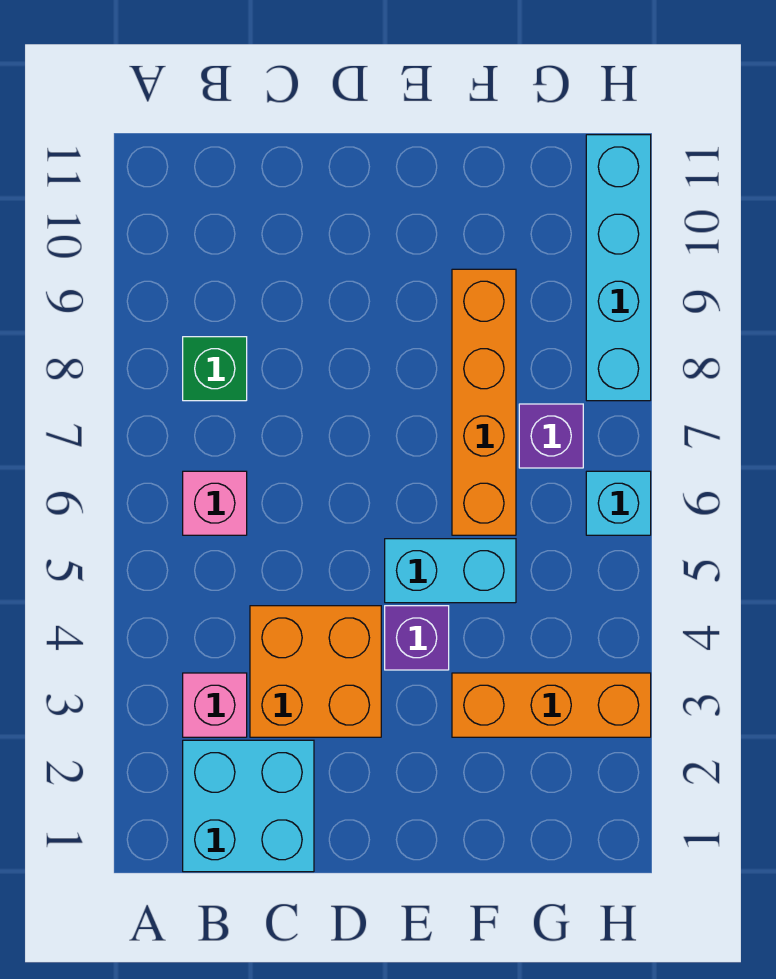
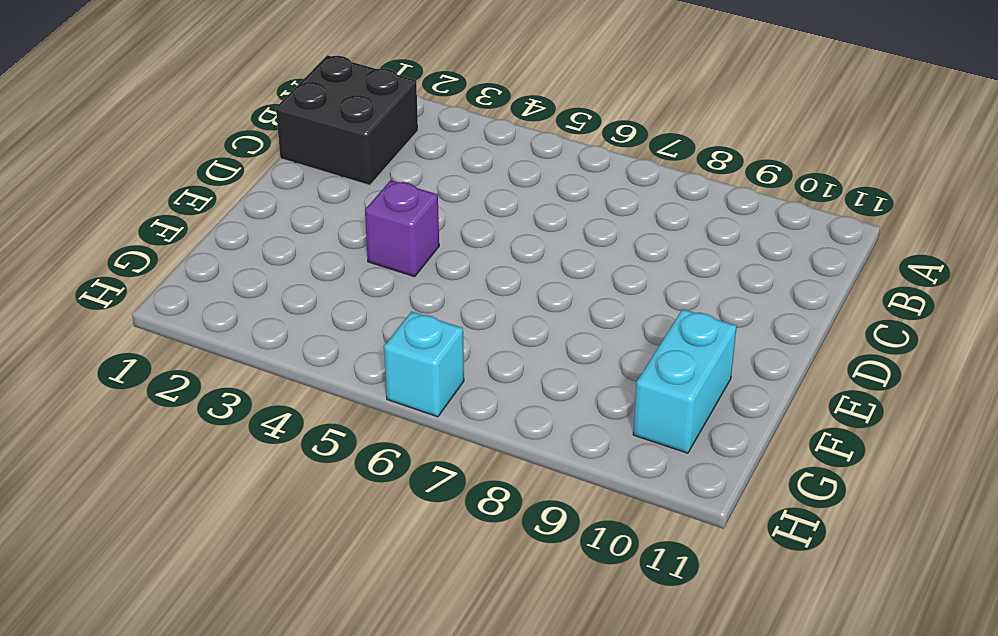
black brick B1:C2 level 1 -> cyan brick B1:C2 level 1
cyan brick F10:G10 level 1 -> cyan brick E5:F5 level 1
none -> pink brick B3 level 1
none -> pink brick B6 level 1
none -> green brick B8 level 1

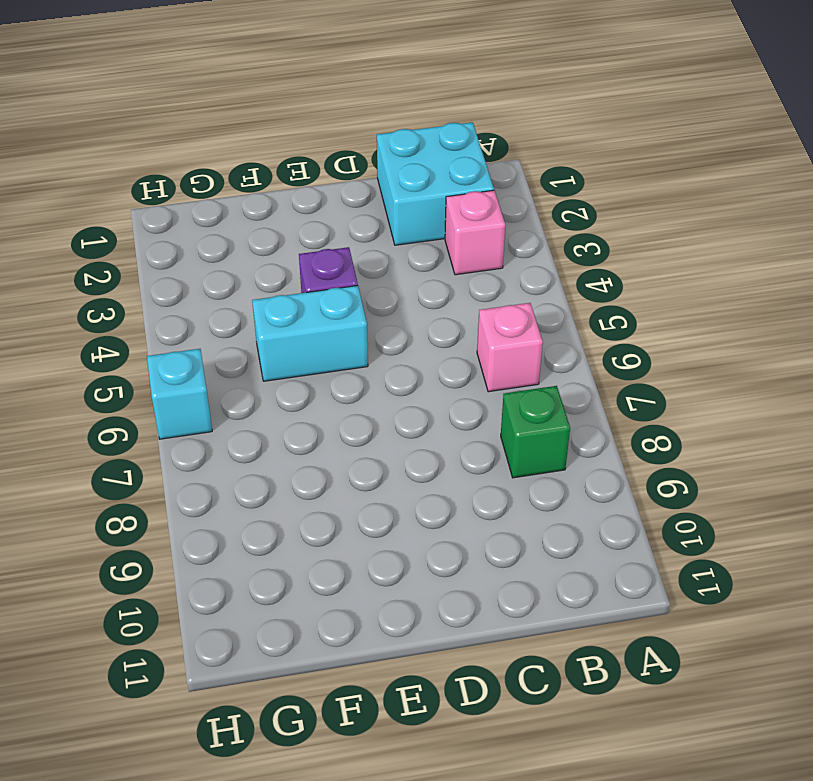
none -> orange brick C3:D4 level 1
none -> orange brick F3:H3 level 1
none -> orange brick F6:F9 level 1

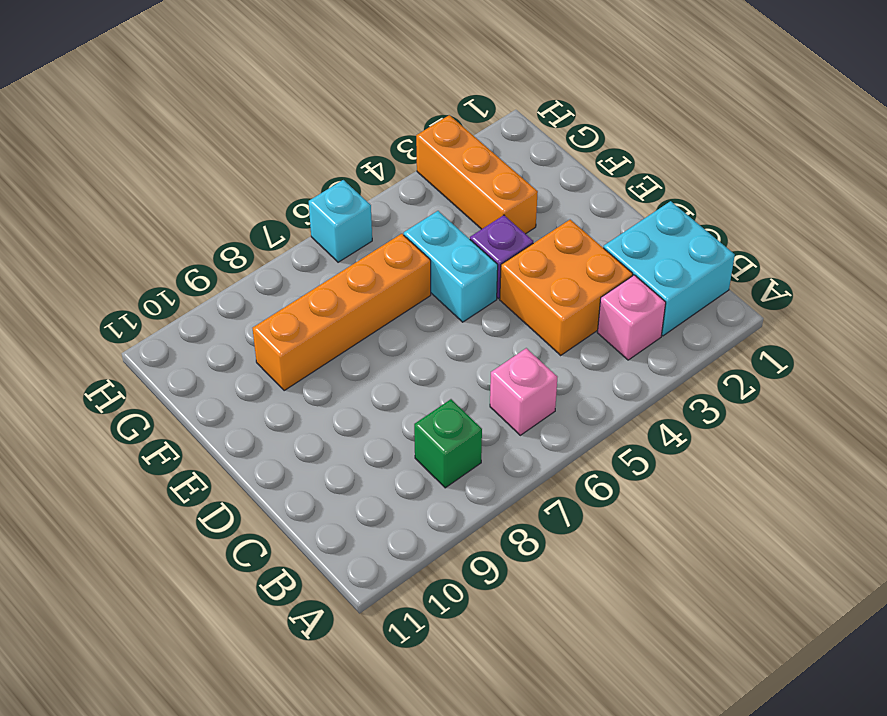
none -> purple brick G7 level 1
none -> cyan brick H8:H11 level 1

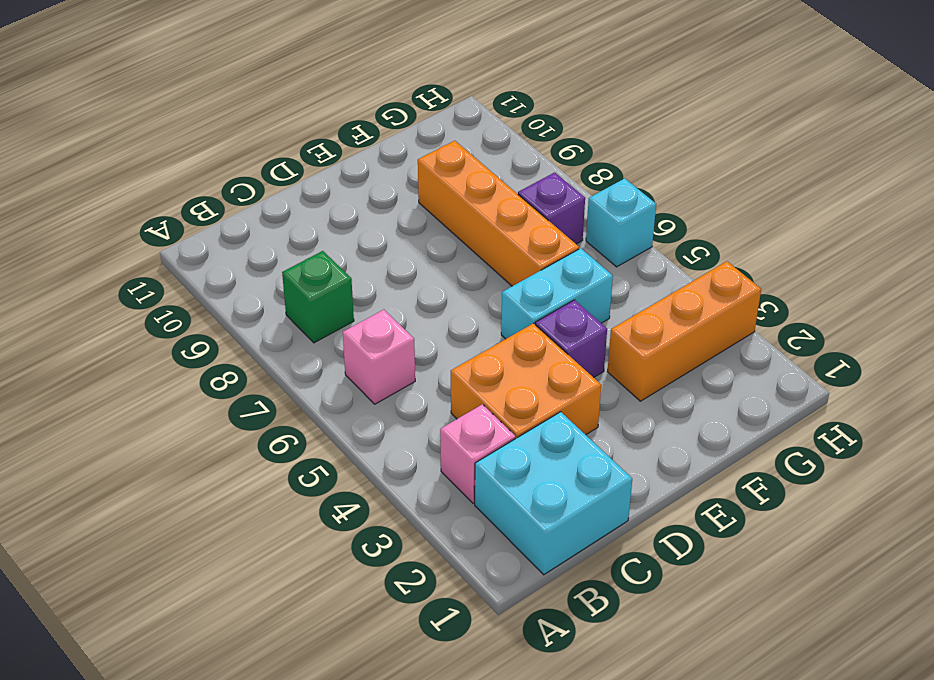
none -> cyan brick H8:H11 level 1

